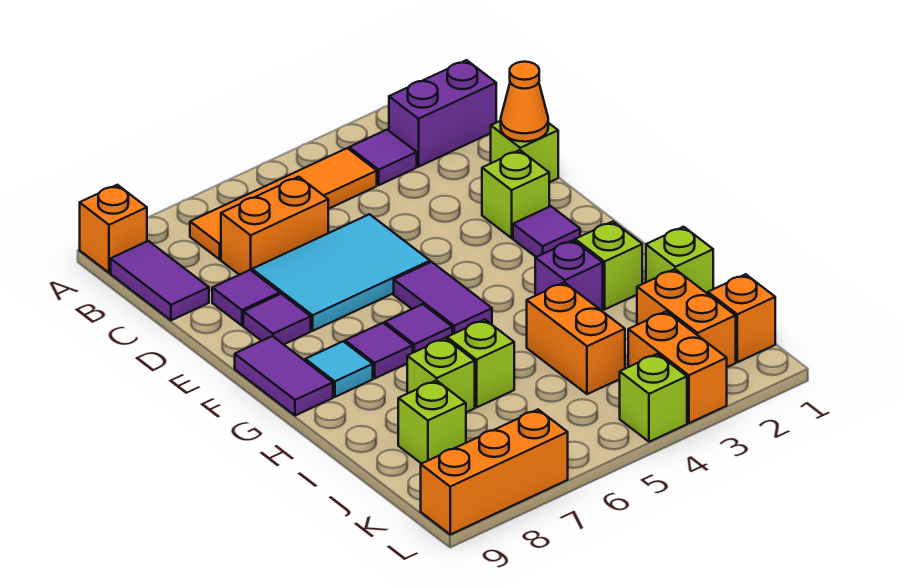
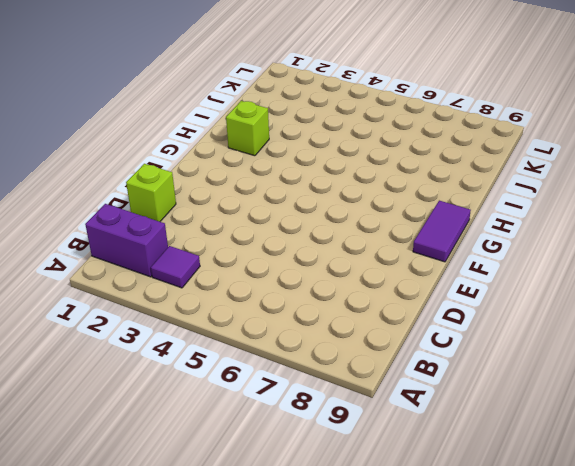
none -> orange brick A9 level 1
none -> orange tile B4:B7 level 1
none -> purple tile B9:C9 level 1
none -> orange brick C6:C7 level 1

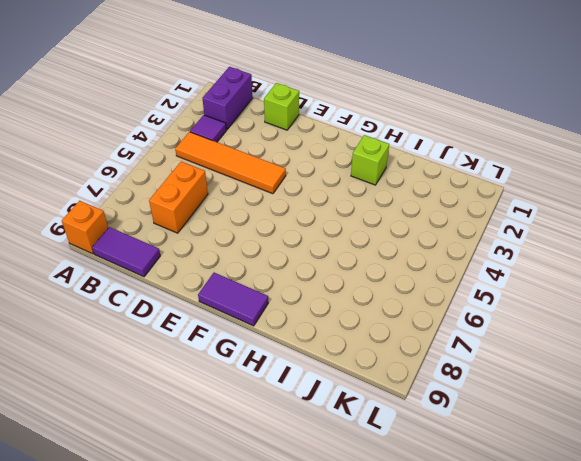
orange tile B4:E4 level 1 -> orange tile B4:B7 level 1
none -> cyan tile D5:E7 level 1
none -> purple tile D8 level 1
none -> lime brick E2 level 1
none -> purple tile E8 level 1

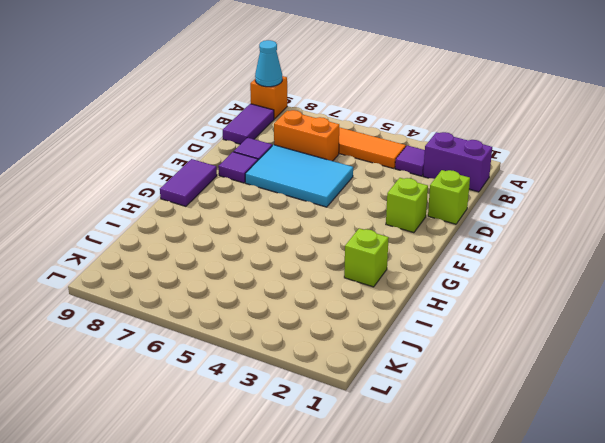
cyan cone A9 level 2 -> none
none -> purple tile F2 level 1
none -> purple tile F5:G5 level 1
none -> purple tile G6 level 1
none -> purple tile G7 level 1

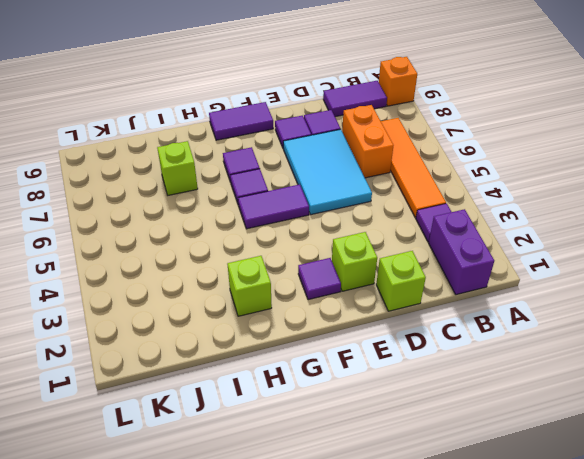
none -> cyan tile G8 level 1
none -> purple brick H3 level 1
none -> lime brick I1 level 1
none -> orange brick I4:J4 level 1

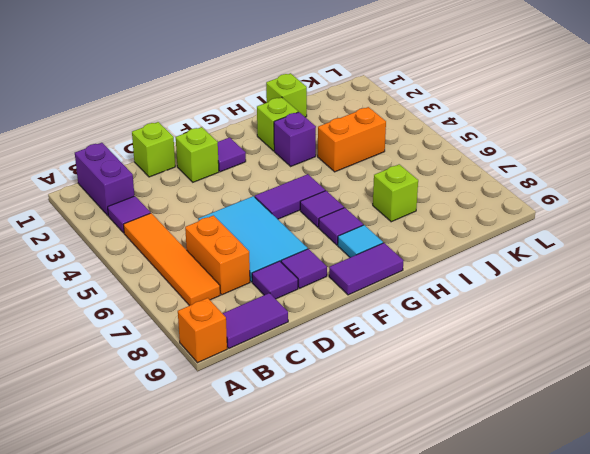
none -> lime brick I6 level 1
none -> orange brick J2:K2 level 1
none -> lime brick J8 level 1
none -> orange brick K1 level 1

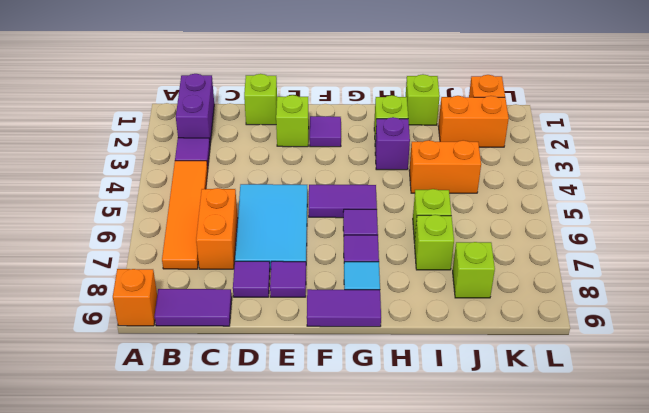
none -> orange brick K3:L3 level 1
none -> lime brick L4 level 1
none -> orange brick L7:L9 level 1
none -> orange cone D1 level 2

